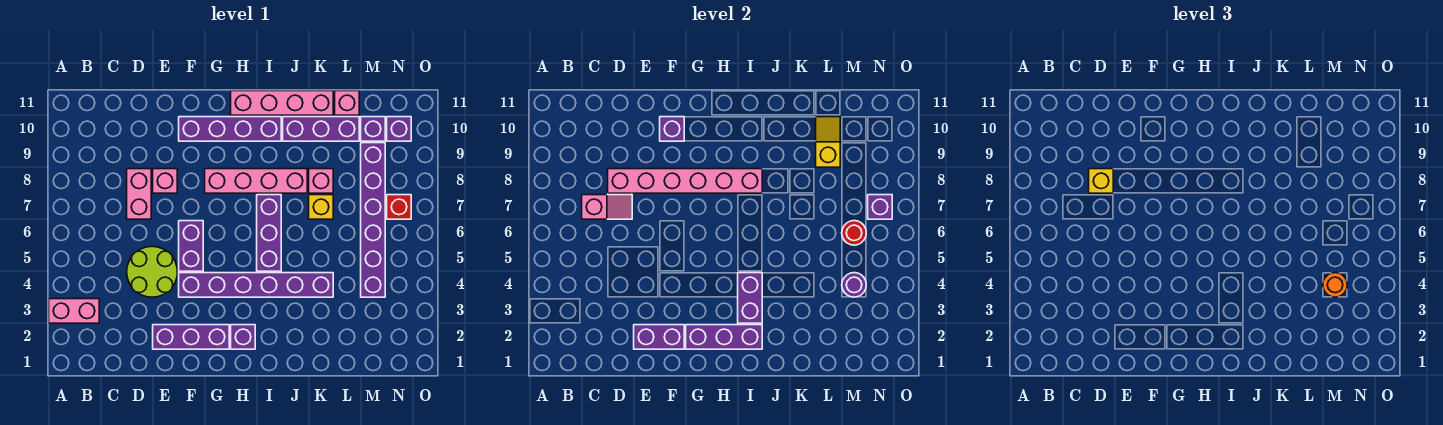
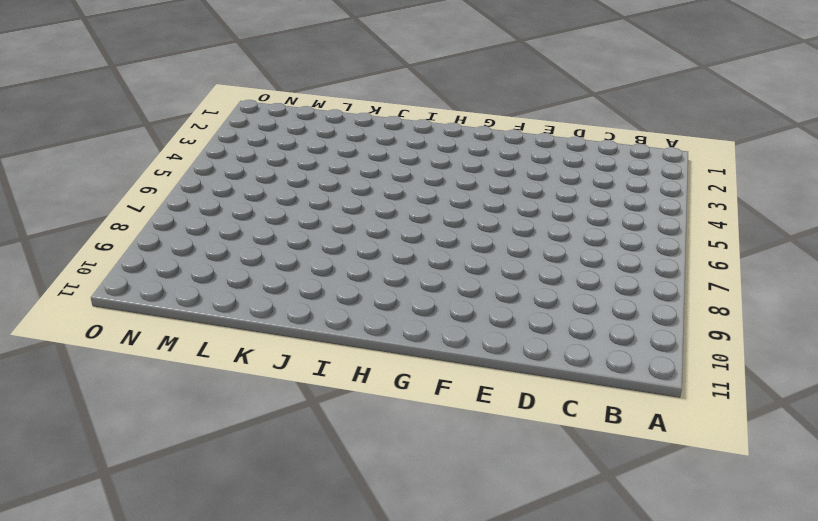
none -> pink brick A3:B3 level 1
none -> lime round brick D4:E5 level 1
none -> pink brick D7:D8 level 1
none -> purple brick E2:G2 level 1

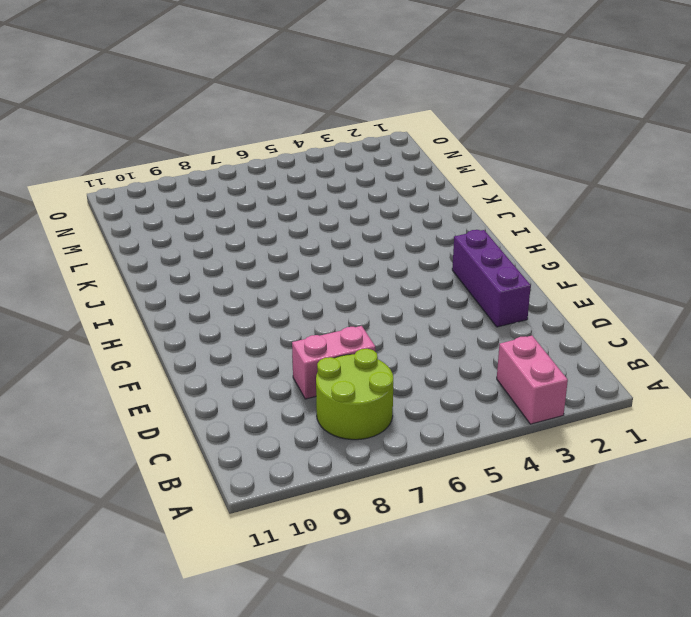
lime round brick B7:C8 level 1 -> lime round brick D4:E5 level 1
none -> pink brick E8 level 1
none -> purple brick F4:K4 level 1
none -> purple brick F5:F6 level 1
none -> purple brick F10:I10 level 1

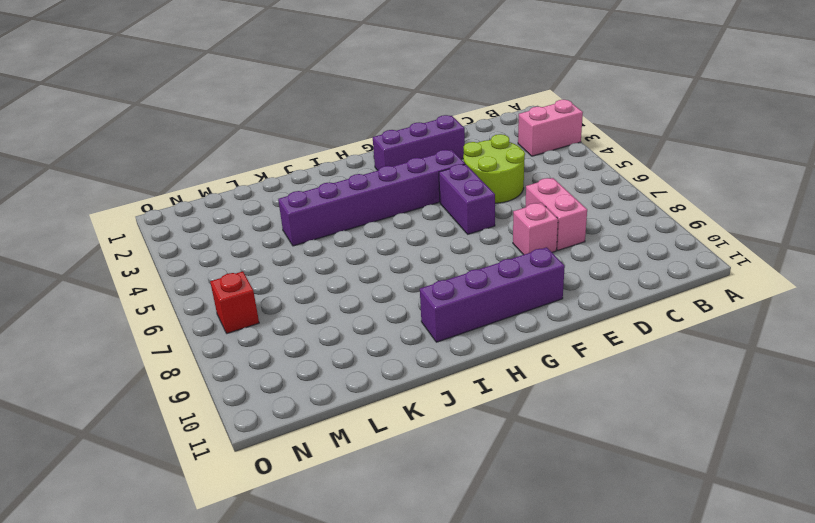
none -> pink brick G8:J8 level 1
none -> purple brick H2 level 1
none -> pink brick H11:K11 level 1
none -> purple brick I5:I7 level 1

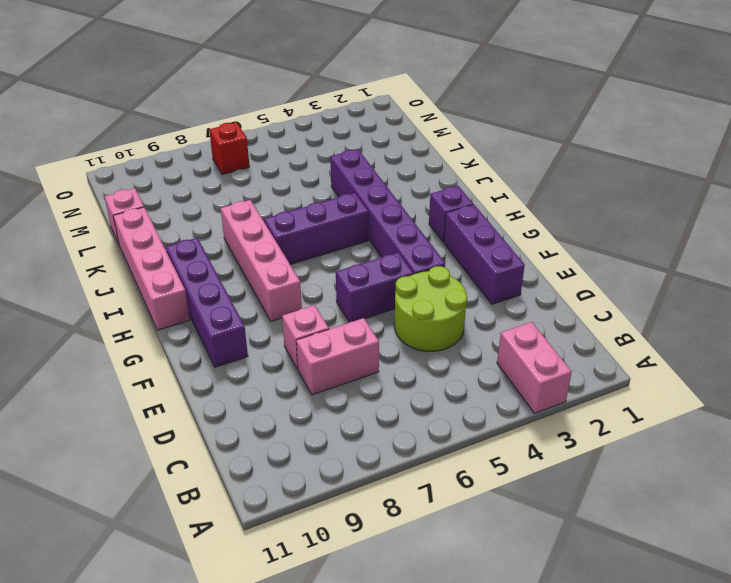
none -> purple brick J10:L10 level 1
none -> yellow brick K7 level 1
none -> pink brick K8 level 1
none -> purple brick M4:M9 level 1

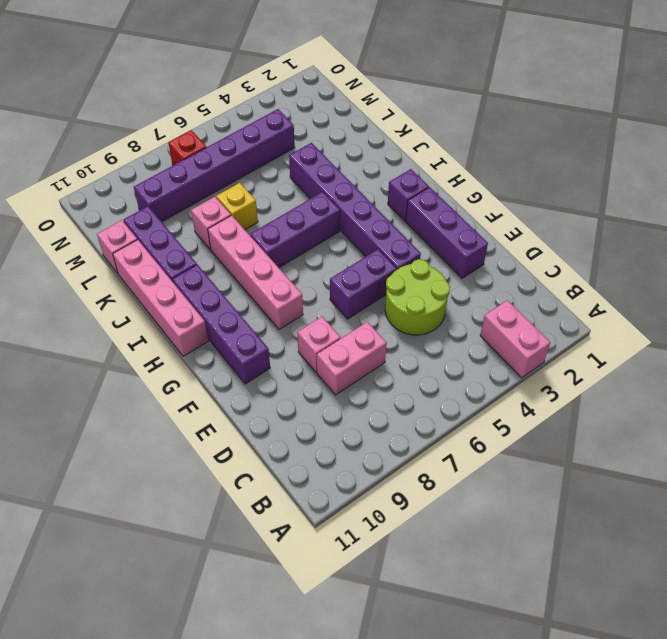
none -> purple brick M10 level 1
none -> purple brick N10 level 1
none -> pink slope C7:D7 level 2 top C
none -> pink brick D8:I8 level 2

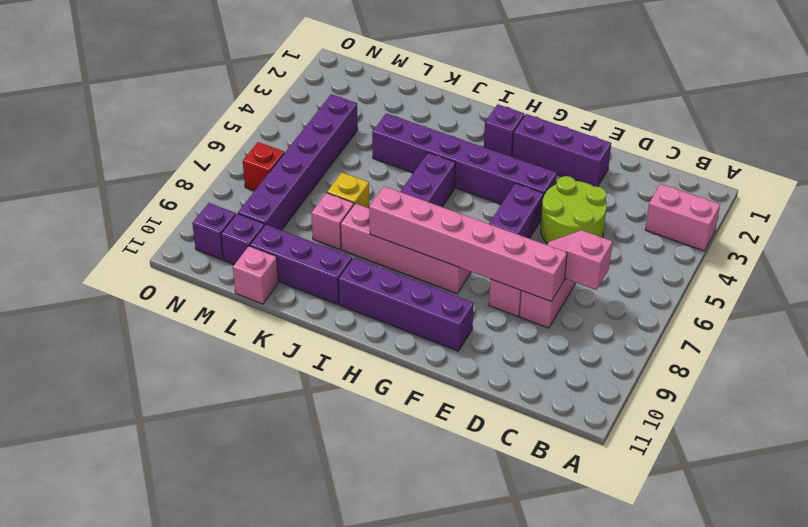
none -> pink brick H11:K11 level 1
none -> purple brick E2:F2 level 2
none -> purple brick F10 level 2
none -> purple brick G2:I2 level 2

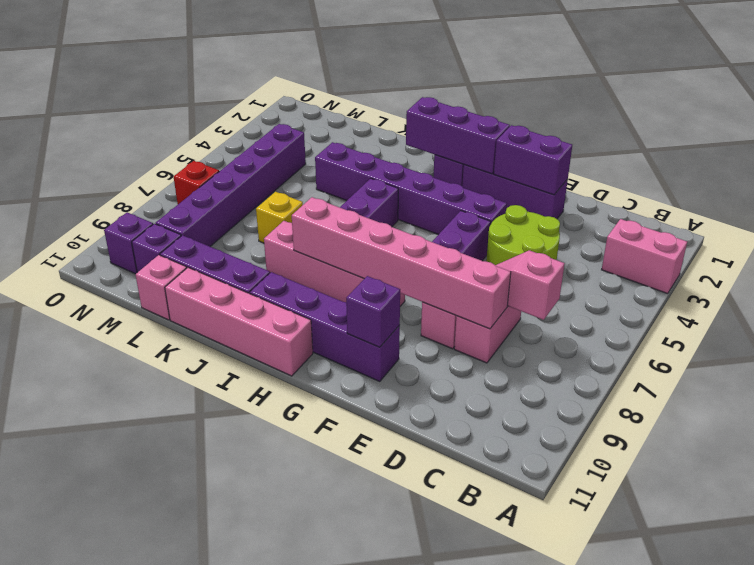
none -> pink brick K8 level 1
none -> purple brick I3:I4 level 2
none -> yellow slope L9:L10 level 2 top 9
none -> purple round brick M4 level 2

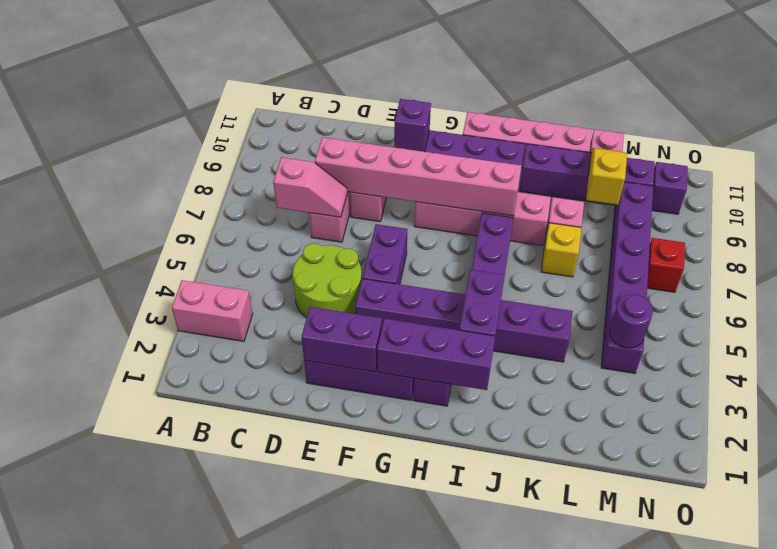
none -> red round brick M6 level 2
none -> purple brick N7 level 2
none -> yellow brick D8 level 3
none -> orange round brick M4 level 3

